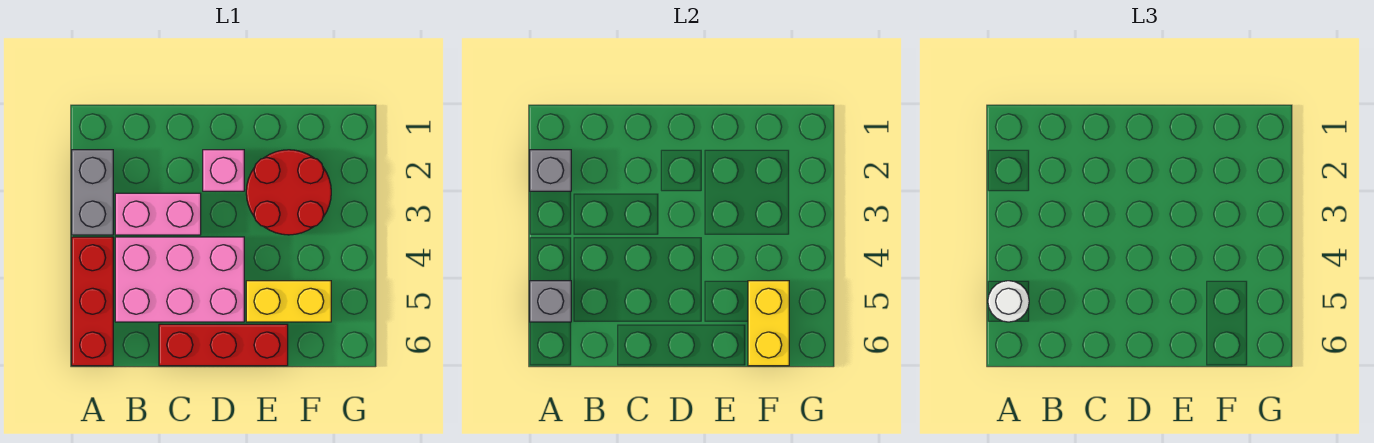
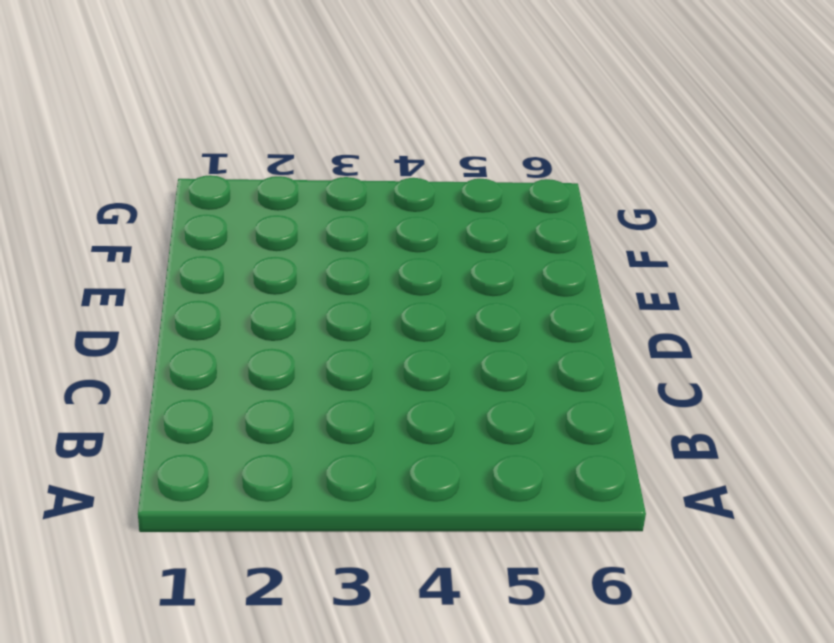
none -> grey brick A2:A3 level 1
none -> red brick A4:A6 level 1
none -> pink brick B3:C3 level 1

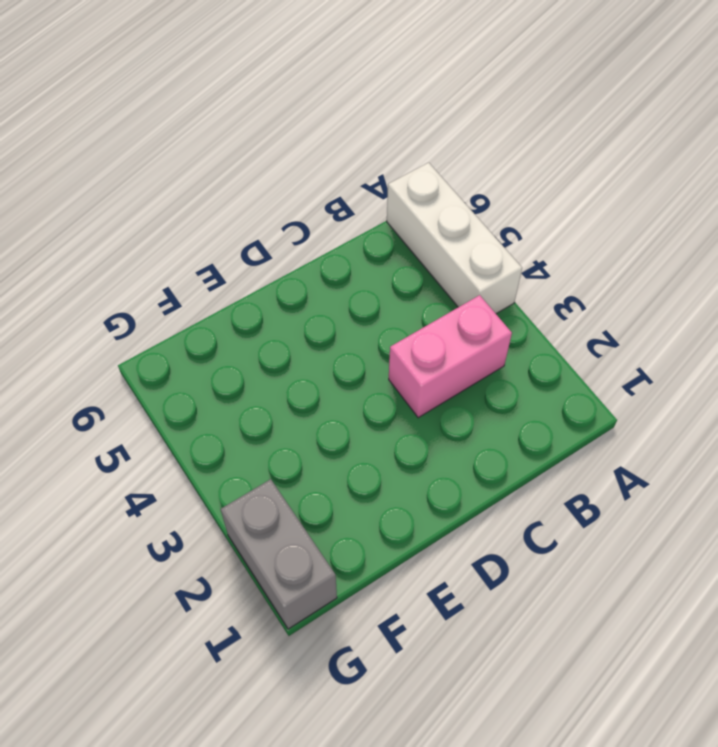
white brick A4:A6 level 1 -> red brick A4:A6 level 1
grey brick G1:G2 level 1 -> grey brick A2:A3 level 1
none -> pink brick B4:D5 level 1
none -> red brick C6:E6 level 1
none -> pink brick D2 level 1

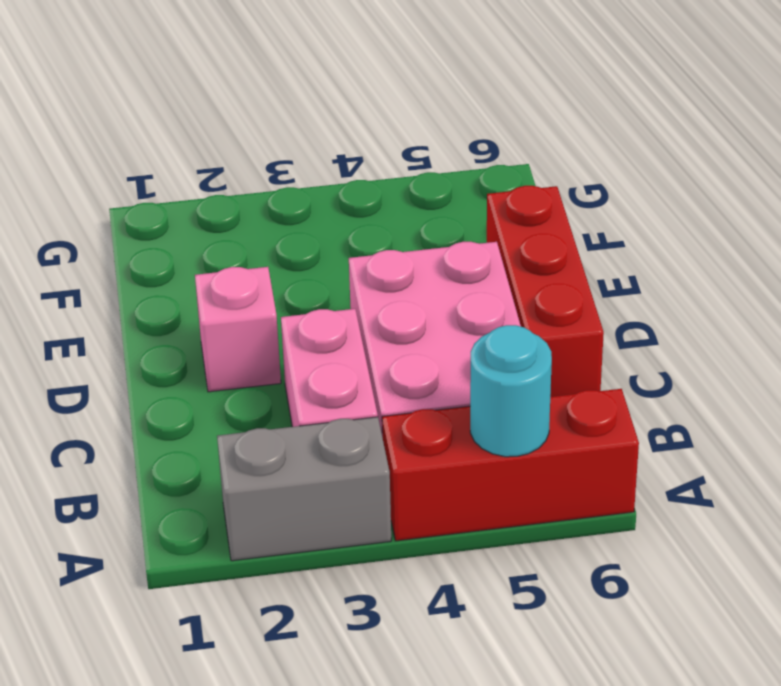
cyan round brick A5 level 2 -> grey brick A5 level 2
none -> red round brick E2:F3 level 1
none -> yellow brick E5:F5 level 1
none -> grey brick A2 level 2

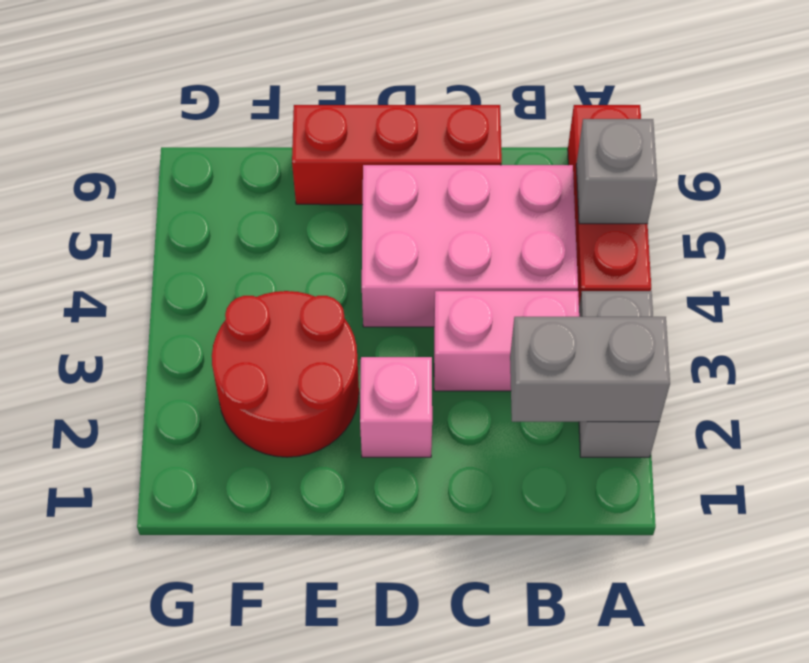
grey brick A2:B2 level 2 -> grey brick A2 level 2
none -> yellow brick E5:F5 level 1
none -> yellow brick F5:F6 level 2
none -> white round brick A5 level 3

